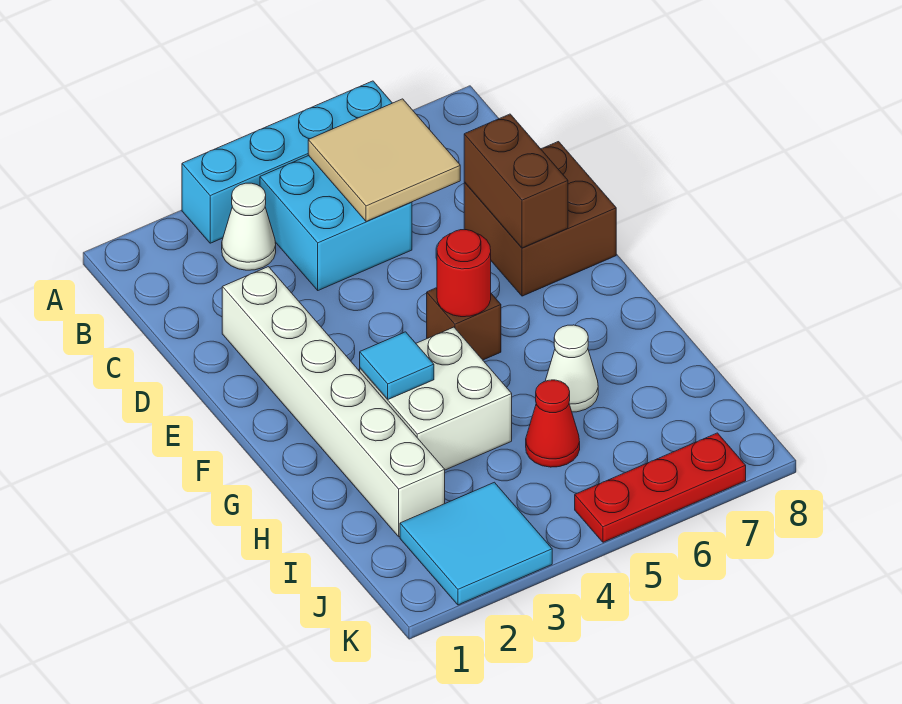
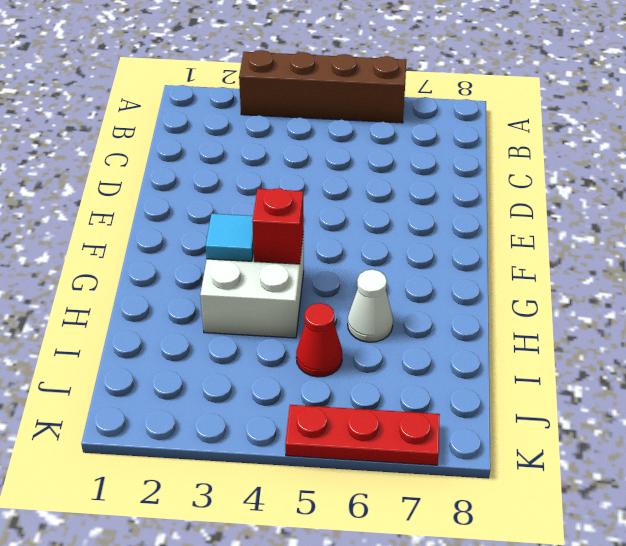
brown brick A3:A6 level 1 -> cyan brick A3:A6 level 1
red brick G4 level 2 -> none
none -> white cone B3 level 1
none -> cyan brick B4:C5 level 1
none -> white brick D2:I2 level 1

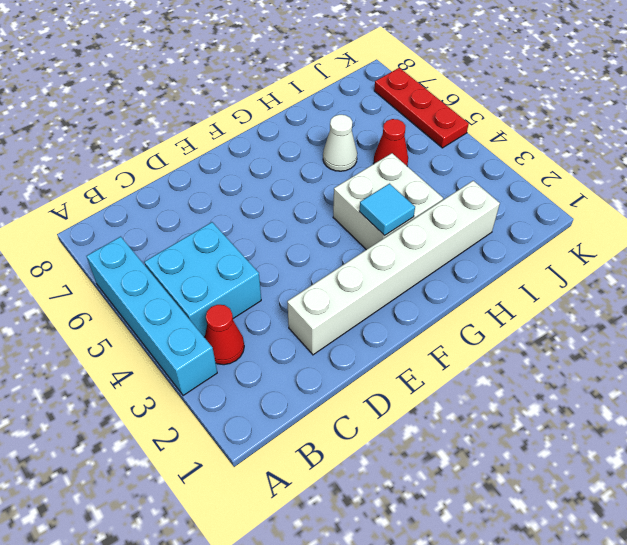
red cone B3 level 1 -> white cone B3 level 1
none -> brown brick D7:E8 level 1
none -> brown brick F5 level 1
none -> cyan tile J2:K3 level 1

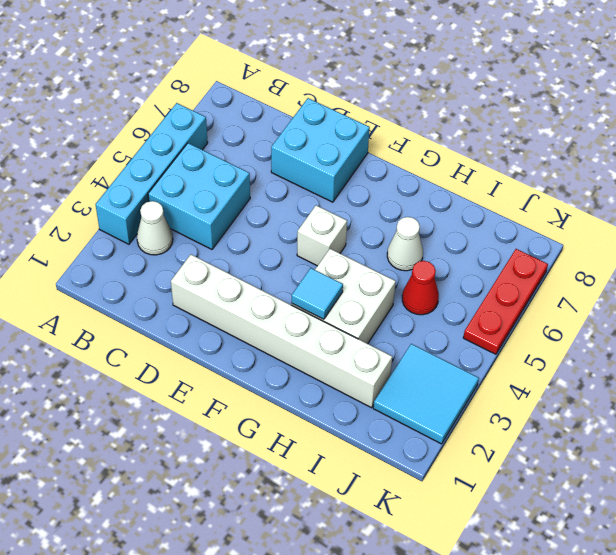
cyan brick D7:E8 level 1 -> brown brick D7:E8 level 1
white brick F5 level 1 -> brown brick F5 level 1
none -> tan tile B5:C6 level 2
none -> brown brick D7:E7 level 2
none -> red round brick F5 level 2

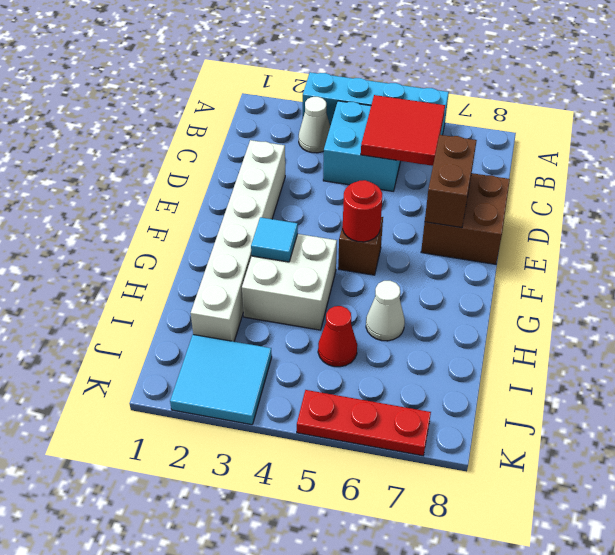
red tile B5:C6 level 2 -> tan tile B5:C6 level 2

